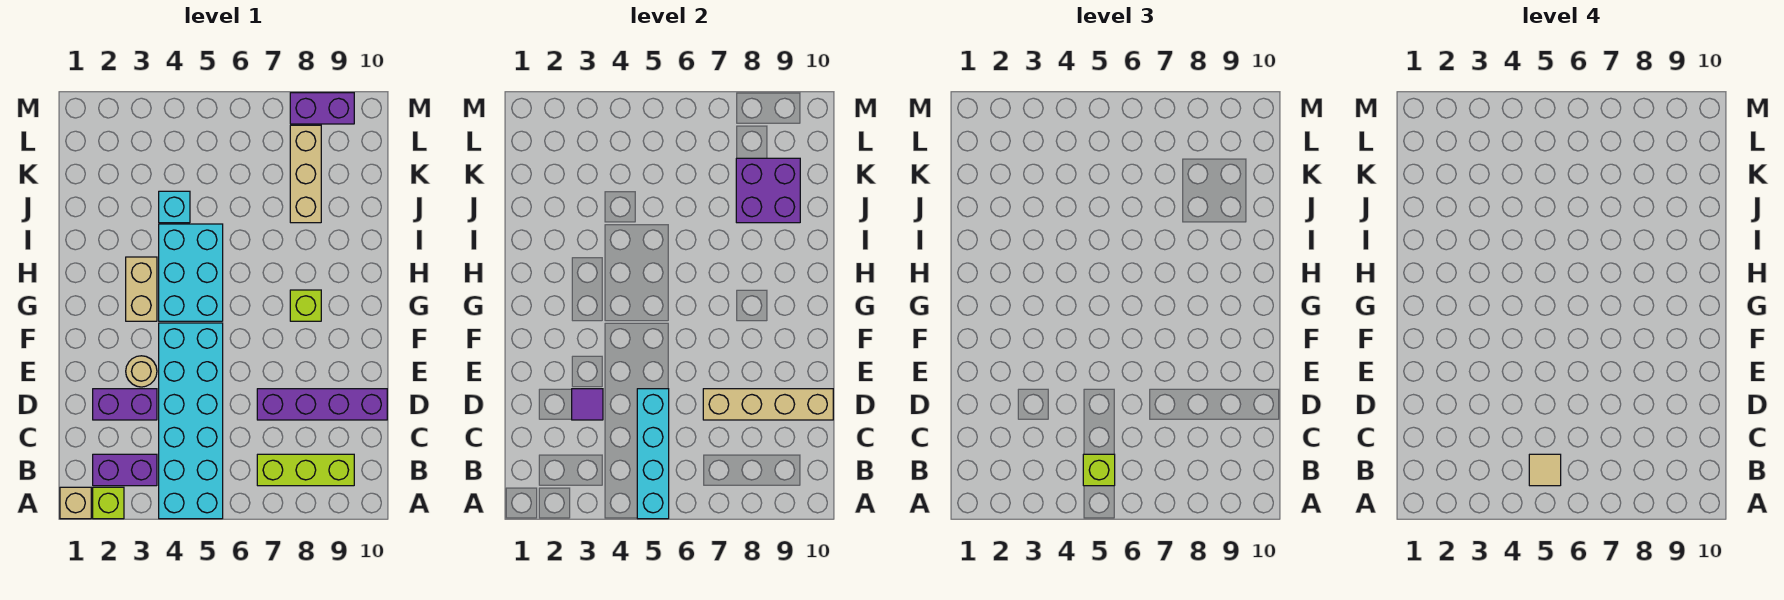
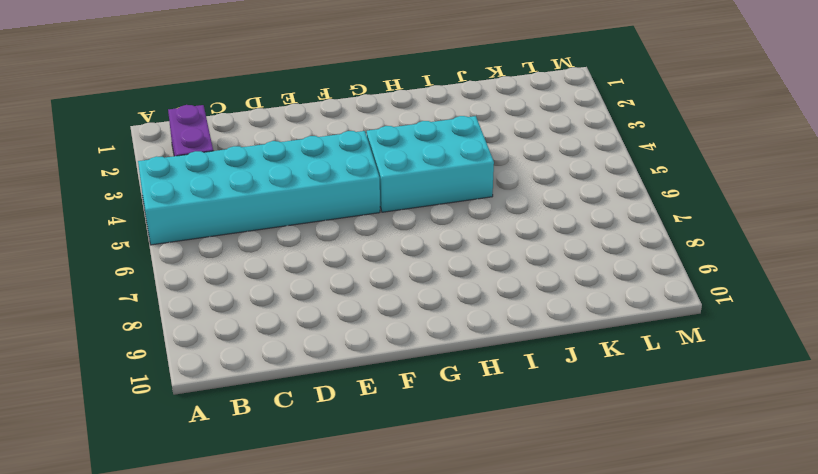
none -> tan brick A1 level 1
none -> lime brick A2 level 1
none -> lime brick B7:B9 level 1

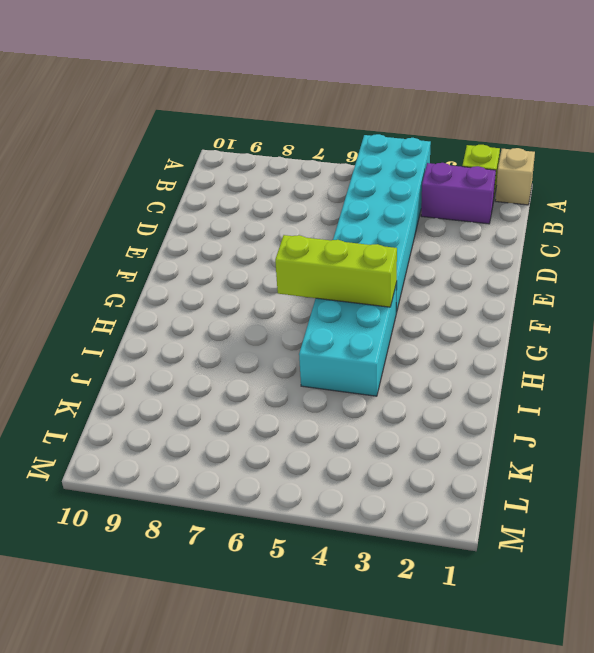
lime brick G4:G6 level 2 -> lime brick B7:B9 level 1
none -> purple brick D2:D3 level 1
none -> purple brick D7:D10 level 1
none -> tan round brick E3 level 1

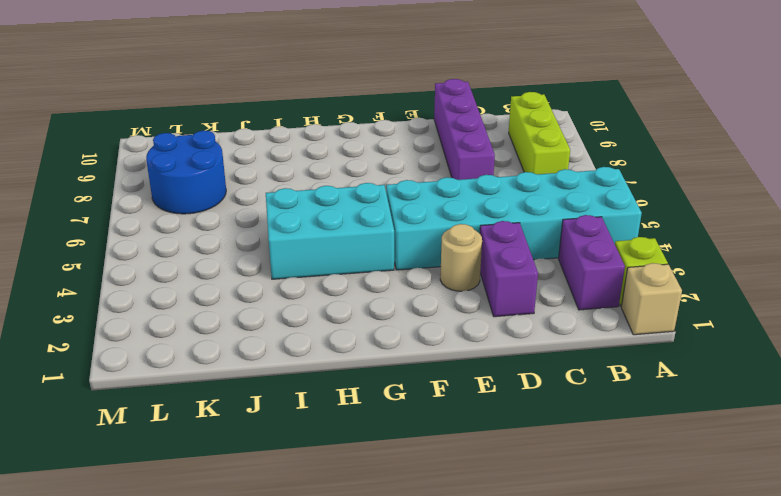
blue round brick K7:L8 level 1 -> tan brick J8:L8 level 1
none -> tan brick G3:H3 level 1
none -> lime brick G8 level 1
none -> cyan brick J4 level 1

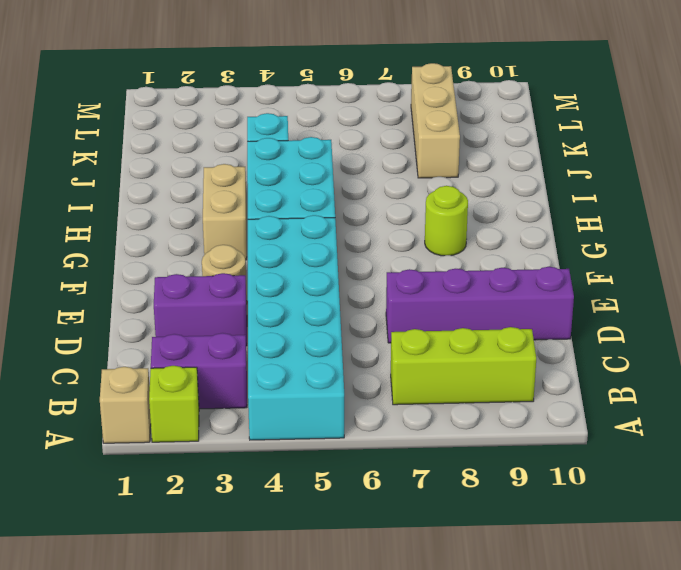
lime round brick G8 level 1 -> lime brick G8 level 1
none -> purple brick M8:M9 level 1
none -> cyan brick A5:D5 level 2
none -> purple tile D3 level 2

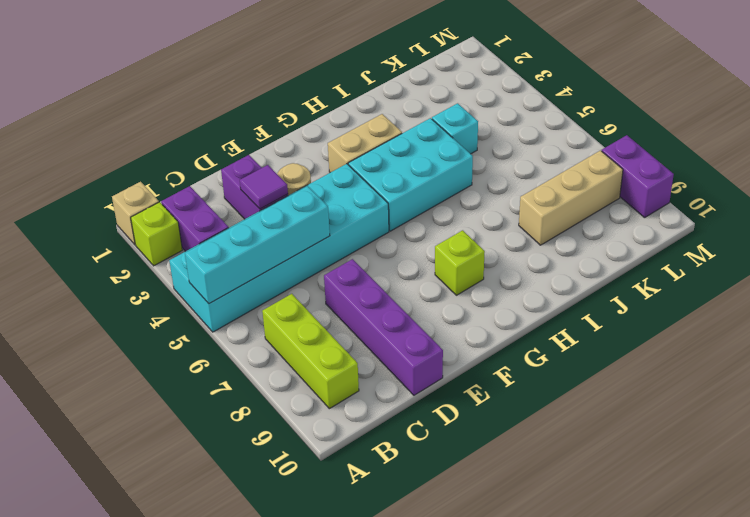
none -> tan brick D7:D10 level 2
none -> purple brick J8:K9 level 2
none -> lime brick B5 level 3

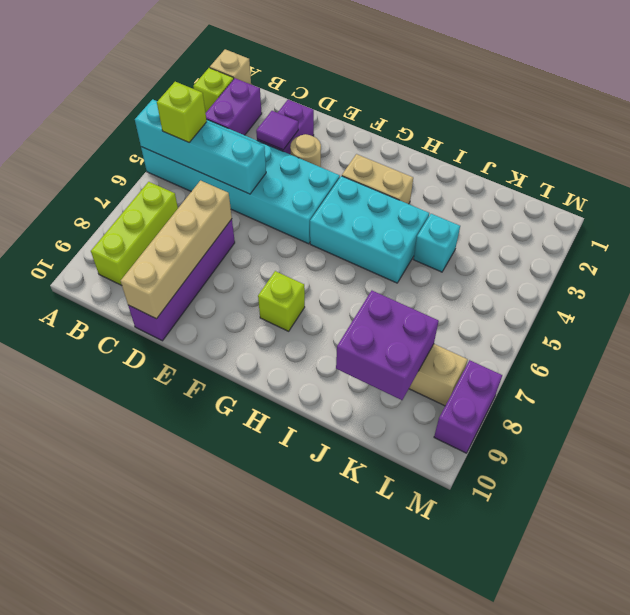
none -> tan tile B5 level 4

